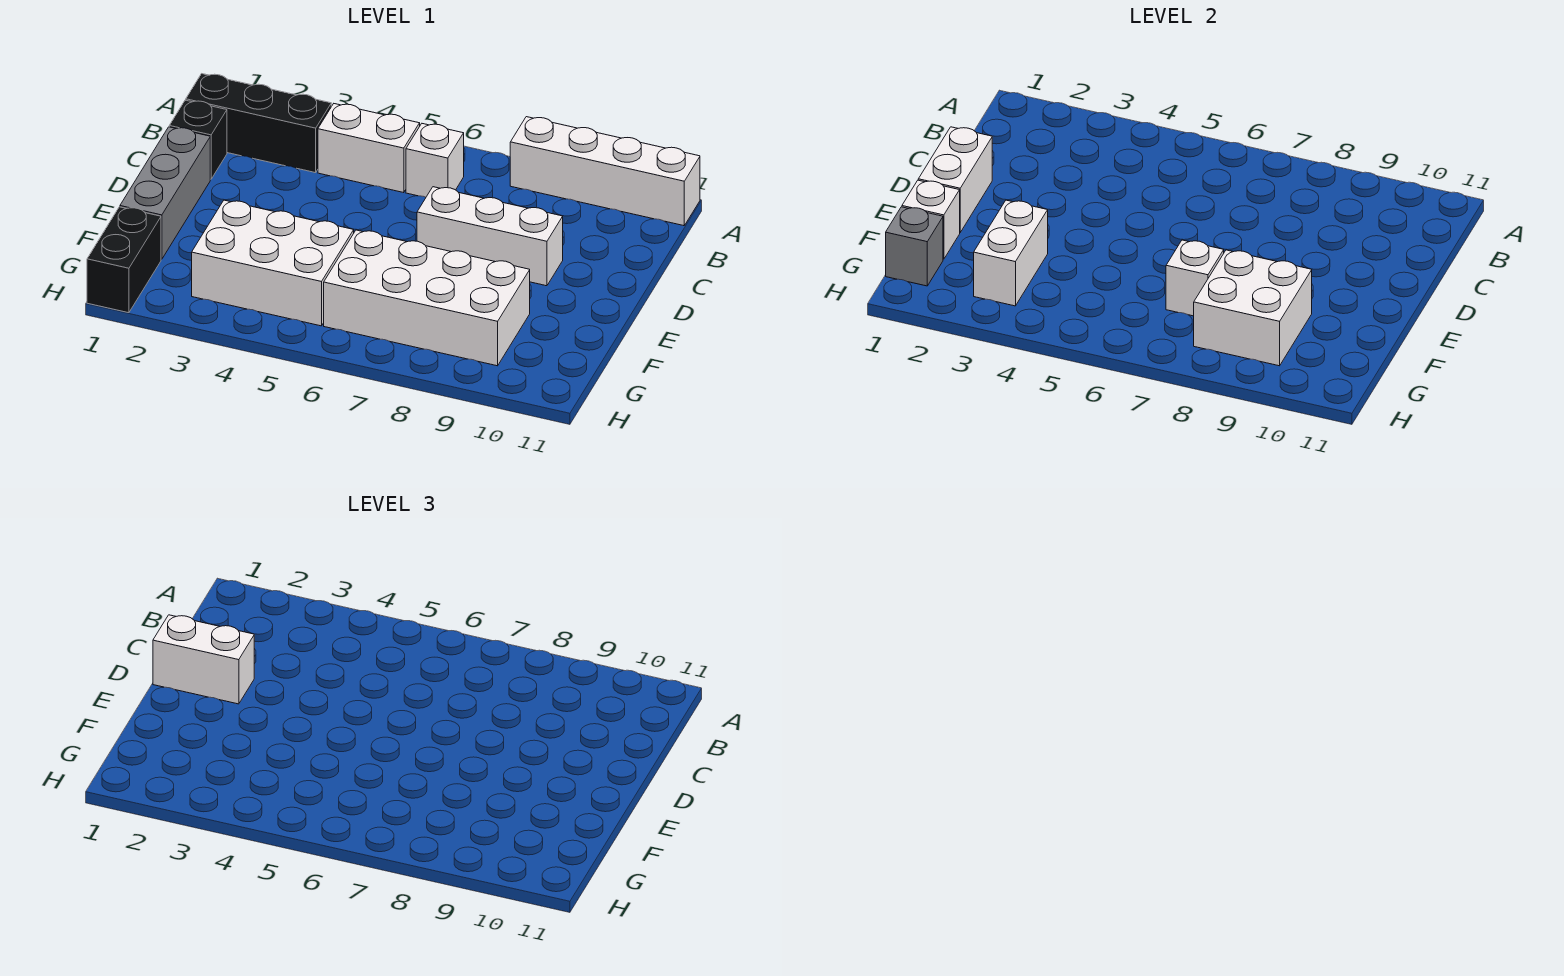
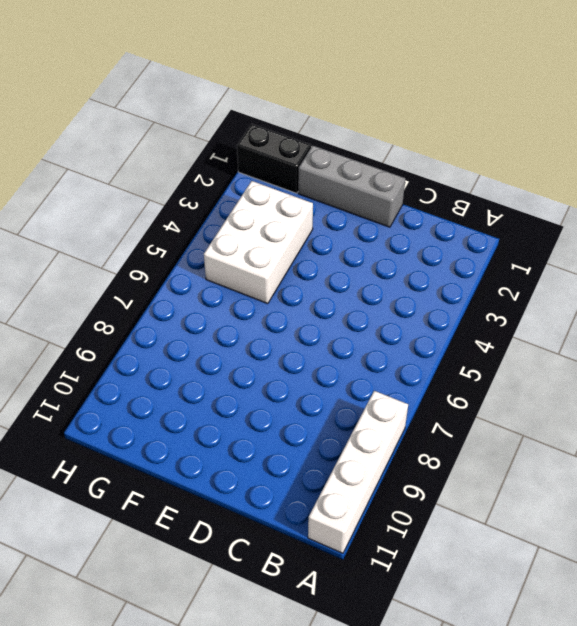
none -> black brick B1:B3 level 1
none -> white brick B4:B5 level 1
none -> white brick B6 level 1

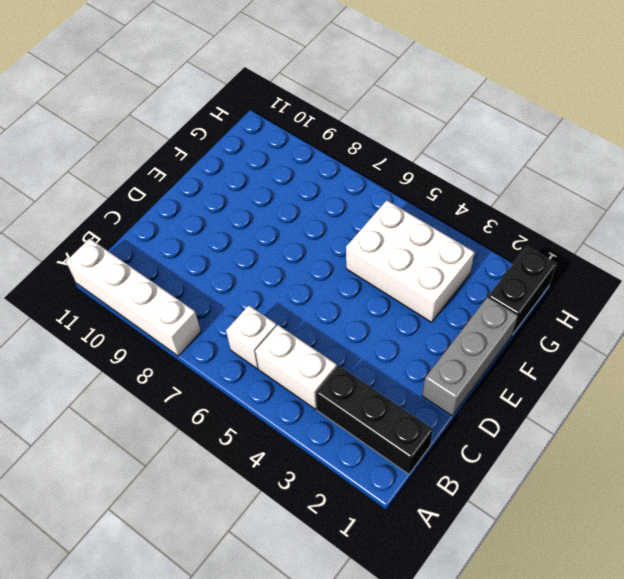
none -> black brick C1 level 1
none -> white brick D7:D9 level 1
none -> white brick F6:G9 level 1

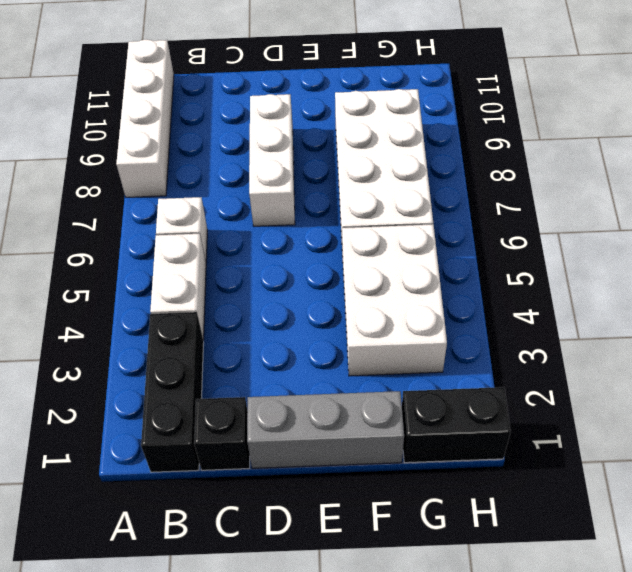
none -> white brick D1:E1 level 2
none -> white brick F1 level 2
none -> white brick F3:G3 level 2

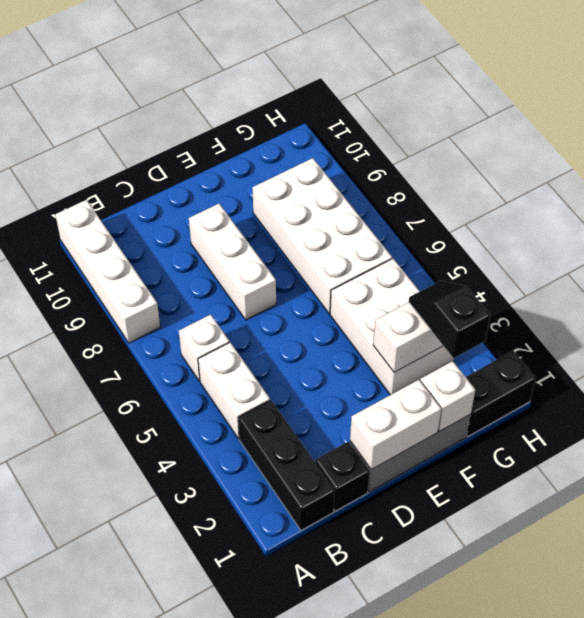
black slope G2:G3 level 3 top 2 -> none
none -> white brick F7 level 2
none -> white brick F8:G9 level 2
none -> grey brick G1 level 2

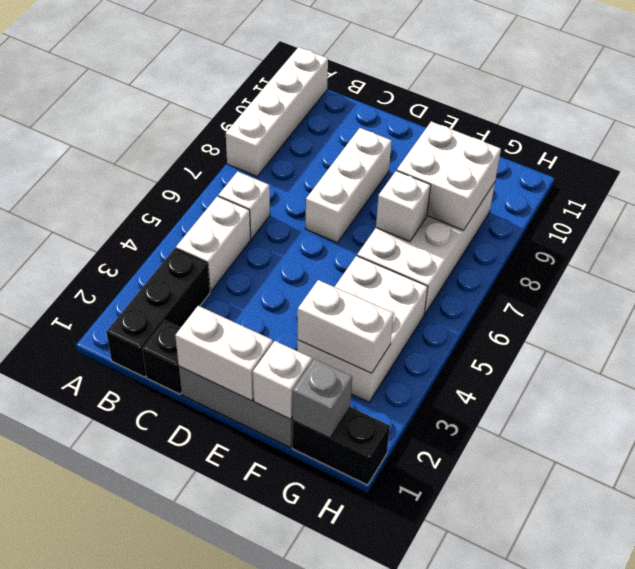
none -> white brick D1:D2 level 3

